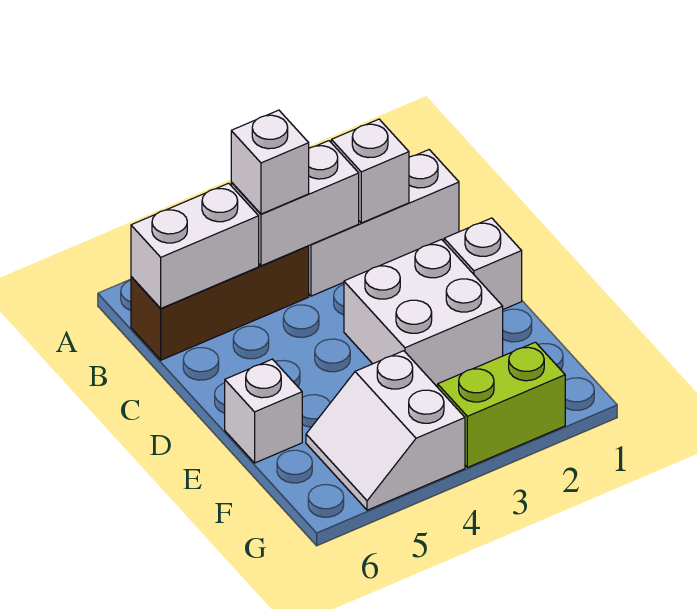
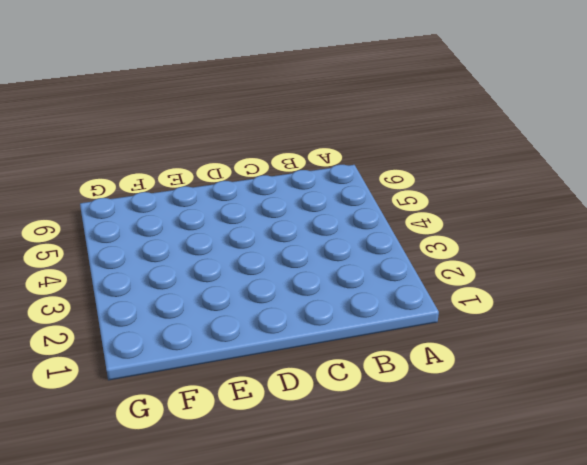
none -> white brick B1:B3 level 1
none -> brown brick B4:B6 level 1

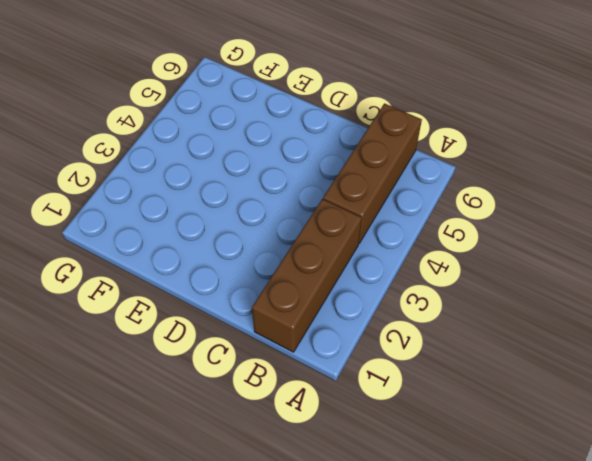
brown brick B1:B3 level 1 -> white brick B1:B3 level 1
none -> white brick D1 level 1
none -> white brick D2:E3 level 1

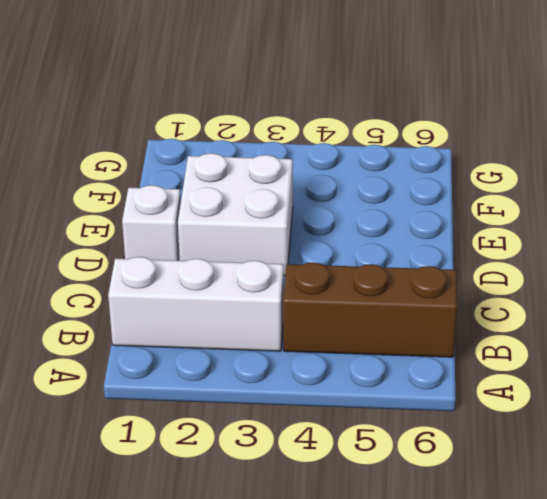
none -> white brick E6 level 1
none -> white slope F4:G5 level 1 top 4

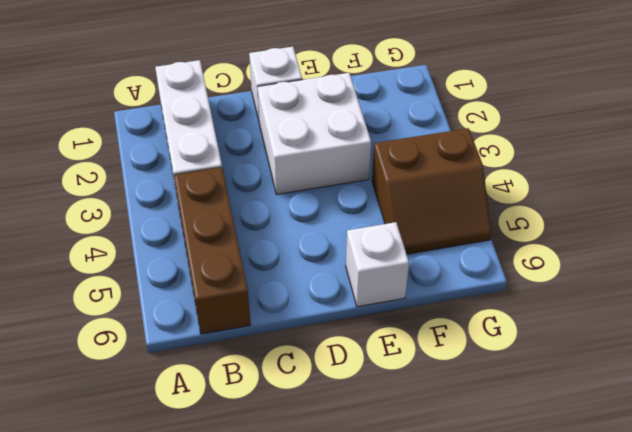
brown slope F4:G5 level 1 top 4 -> white slope F4:G5 level 1 top 4
none -> lime brick G2:G3 level 1
none -> white brick B2 level 2

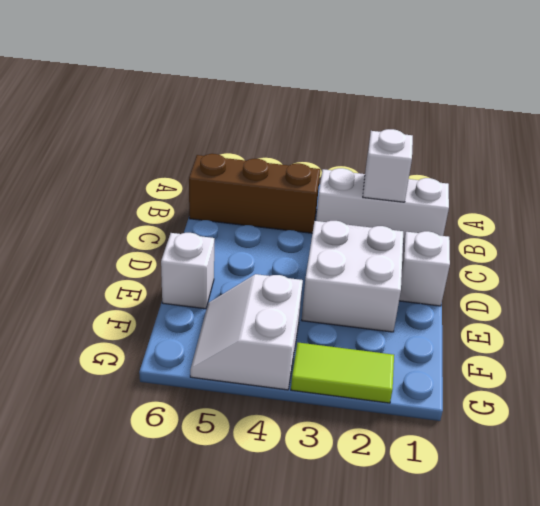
lime tile G2:G3 level 1 -> lime brick G2:G3 level 1
none -> white brick B3:B4 level 2
none -> white brick B5:B6 level 2

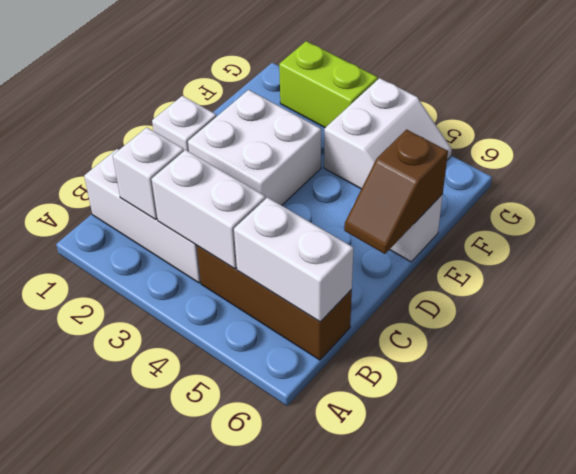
brown slope D6:E6 level 2 top E -> none
none -> white brick B4 level 3

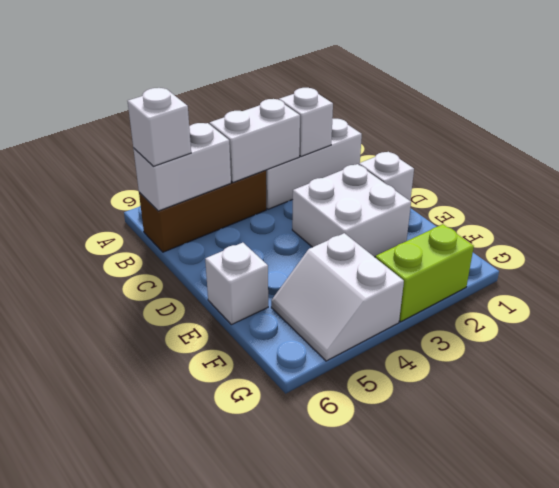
white brick B6 level 3 -> white brick B4 level 3

